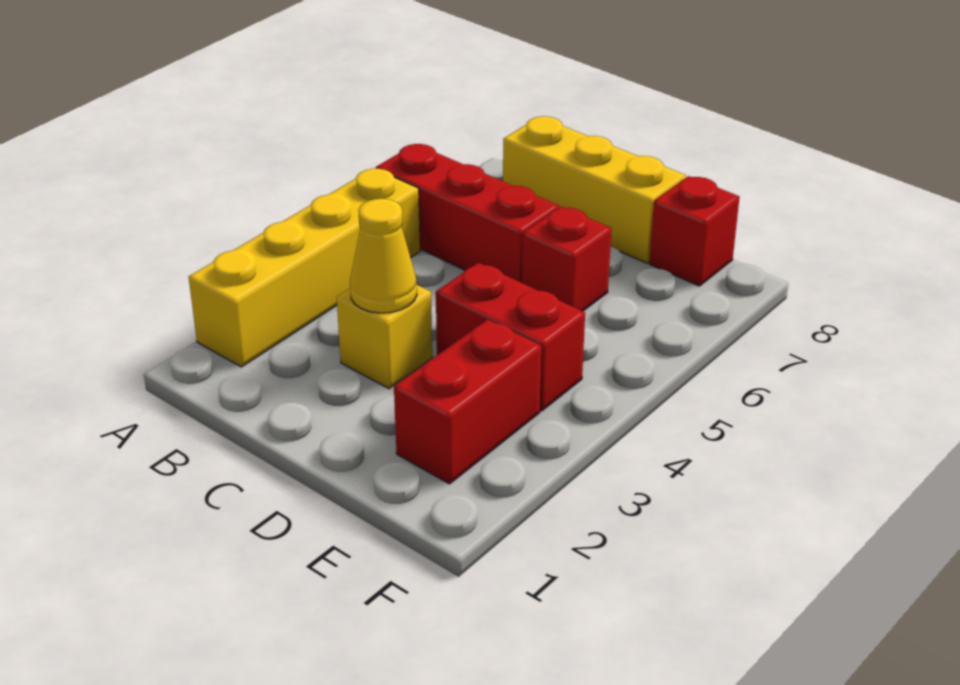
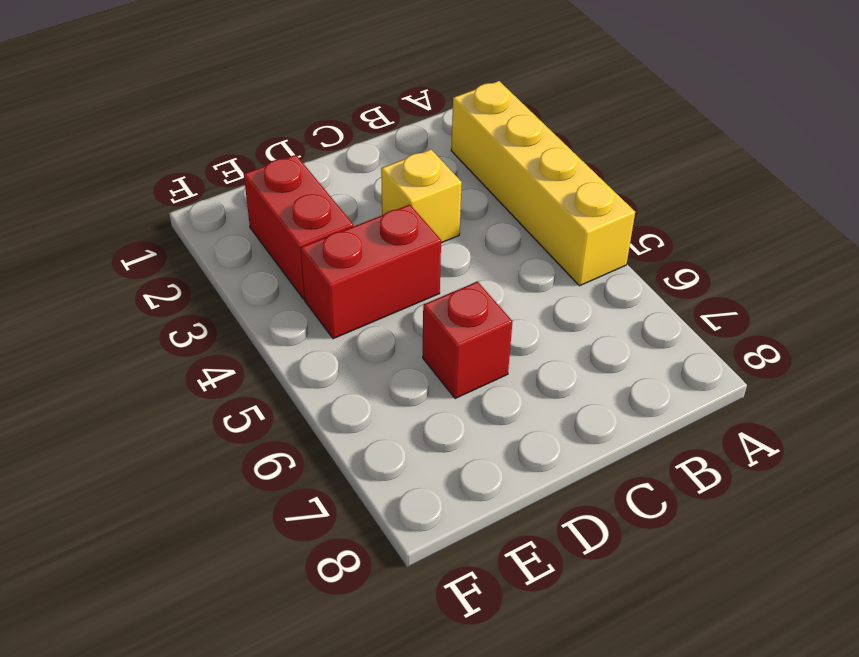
none -> red brick A6:C6 level 1
none -> yellow brick B8:D8 level 1

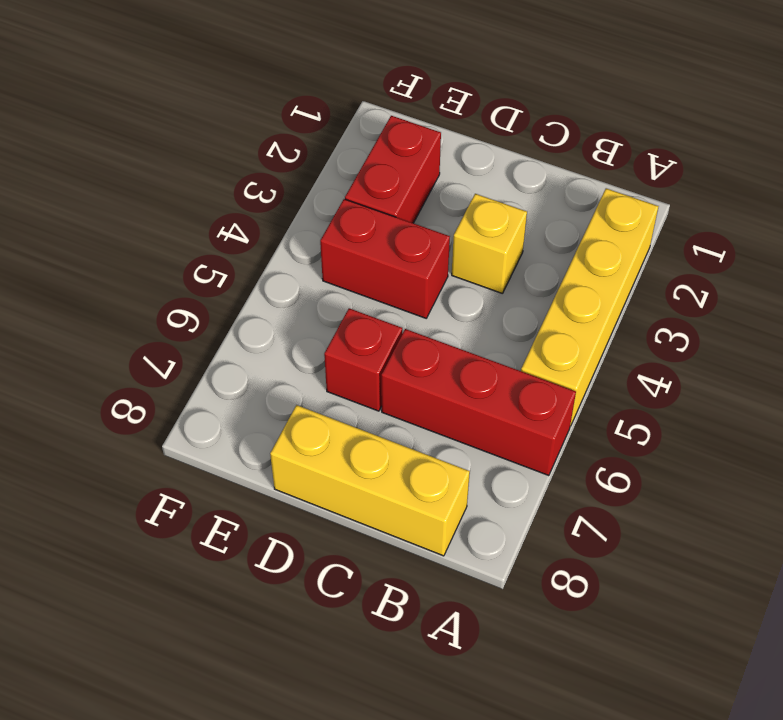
none -> red brick E8 level 1
none -> yellow cone C3 level 2

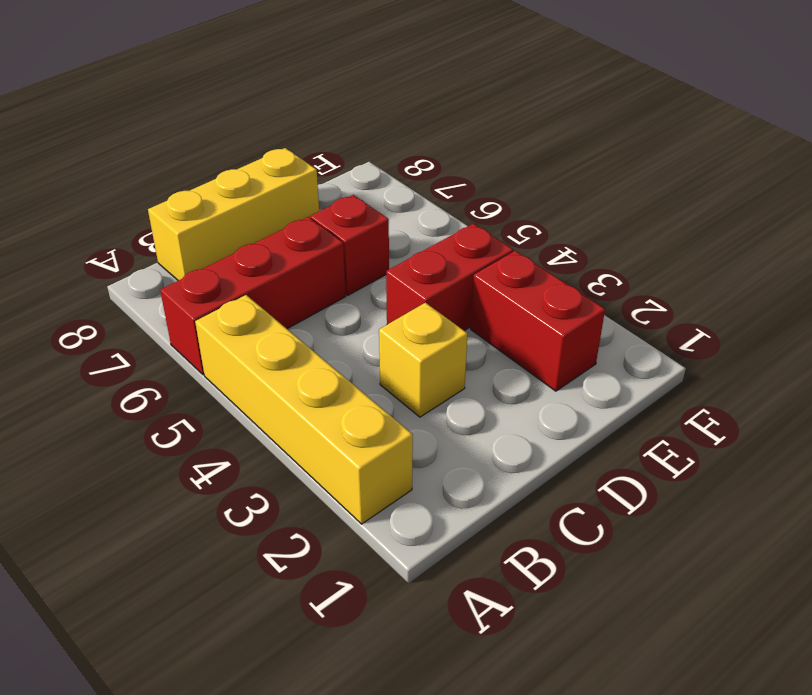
none -> red brick E8 level 1
none -> yellow cone C3 level 2

